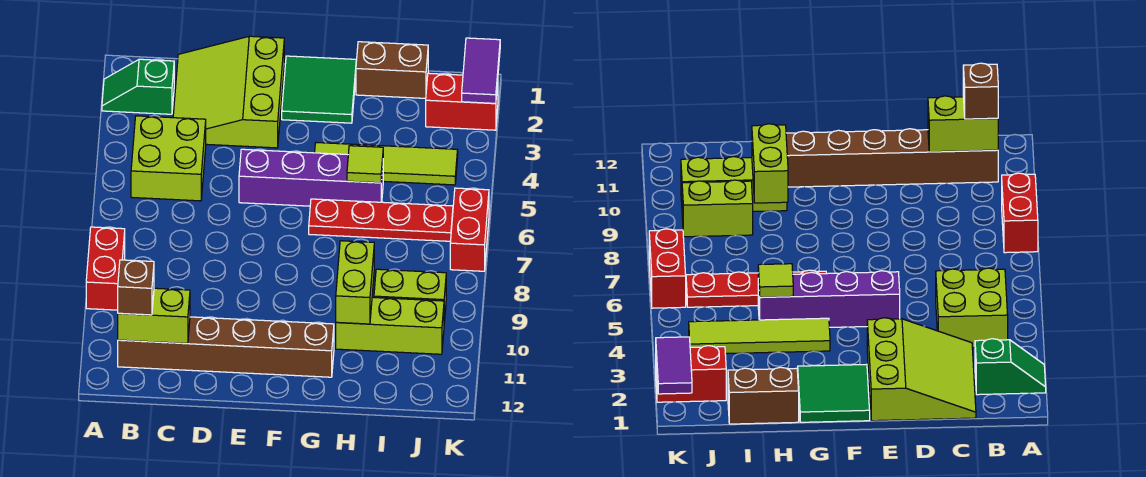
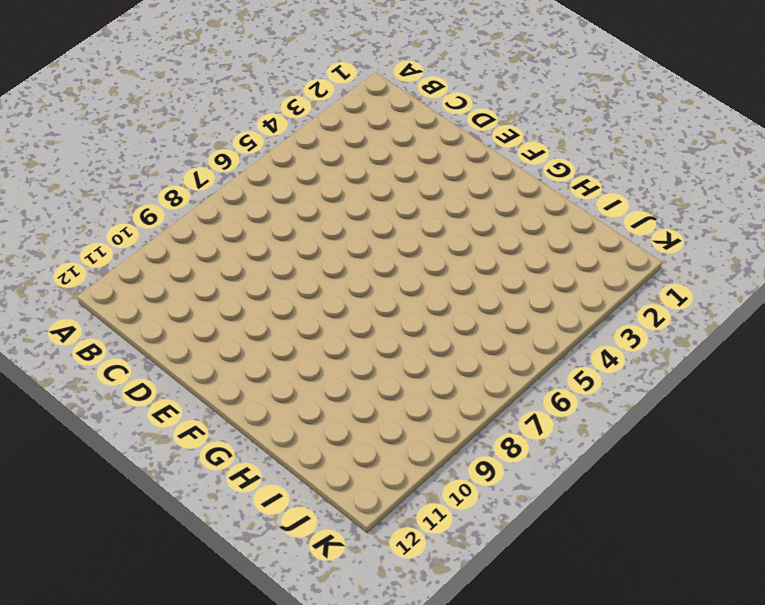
none -> green slope A2:B2 level 1 top B
none -> red brick A8:A9 level 1
none -> lime brick B4:C5 level 1

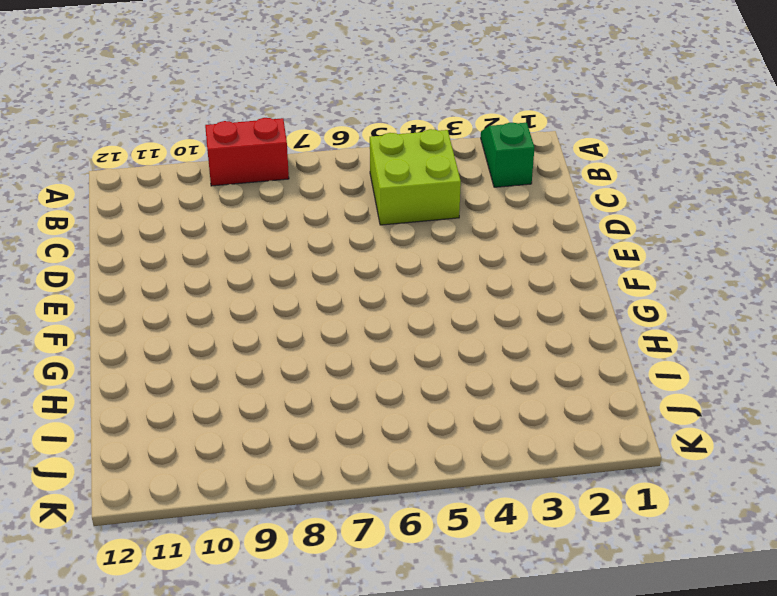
none -> brown brick B11:G11 level 1
none -> lime slope C1:E3 level 1 top E
none -> purple brick E5:H5 level 1

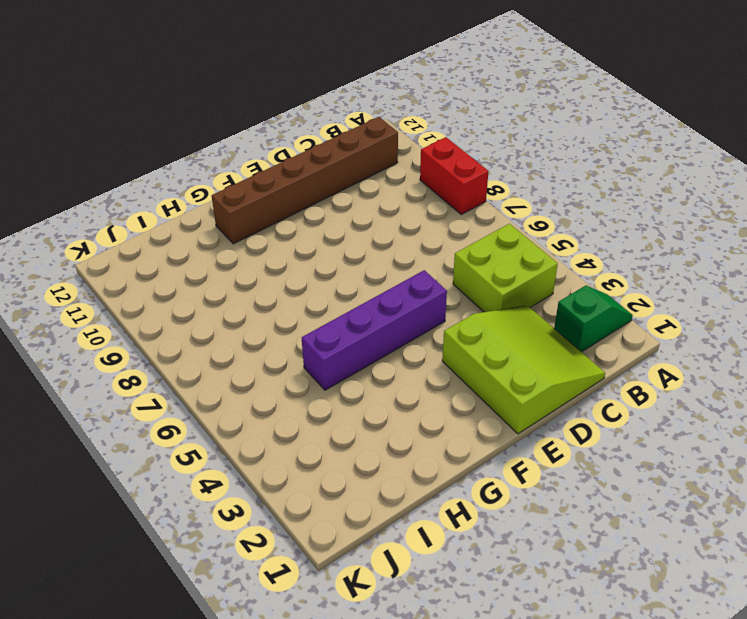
none -> green tile F1:G2 level 1
none -> lime tile G4:J4 level 1
none -> red plate G6:J6 level 1

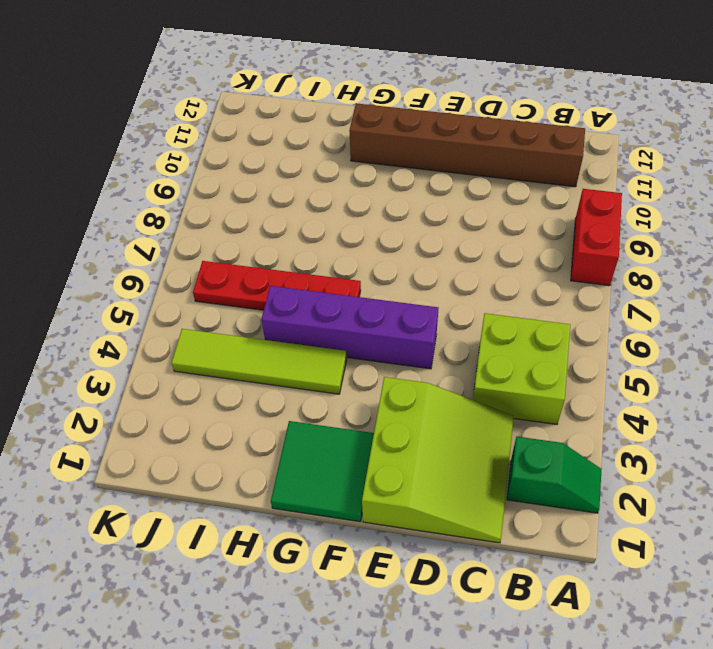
none -> brown brick H1:I1 level 1
none -> lime brick H10:J10 level 1
none -> lime brick I9:J9 level 1

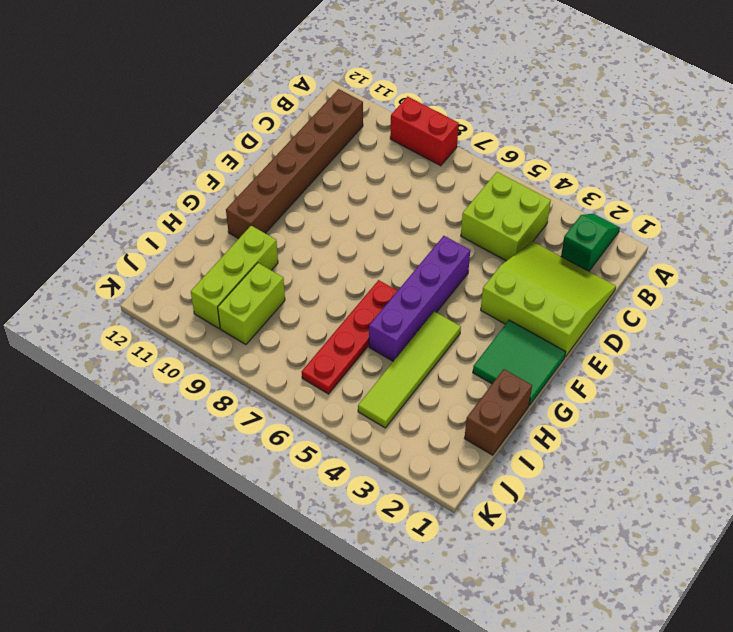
none -> red brick J2:K2 level 1
none -> red brick K6:K7 level 1
none -> lime brick B11:C11 level 2

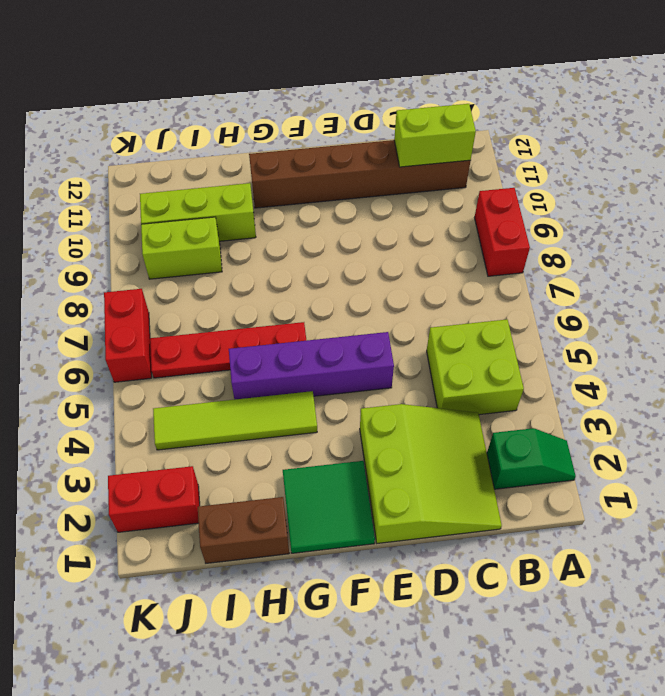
none -> lime tile H5 level 2
none -> lime brick H9:H10 level 2
none -> purple tile K1:K2 level 2

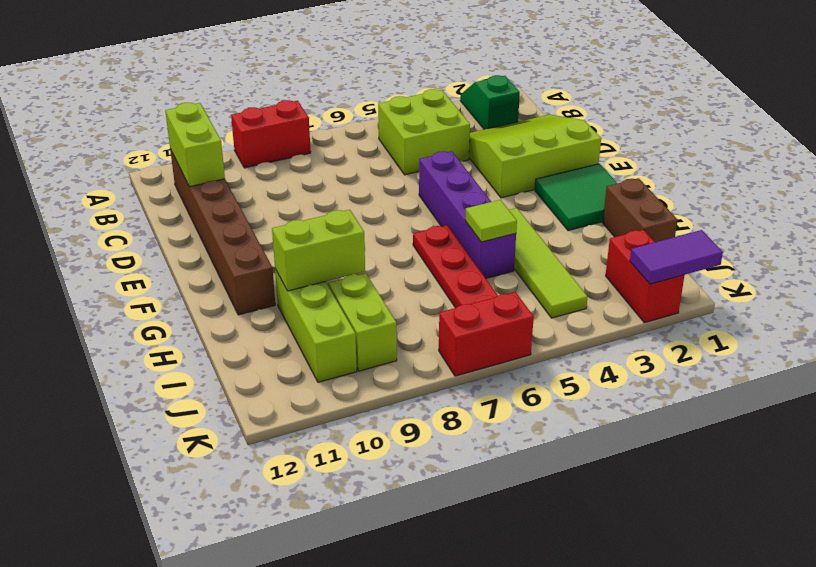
none -> brown brick B11 level 3

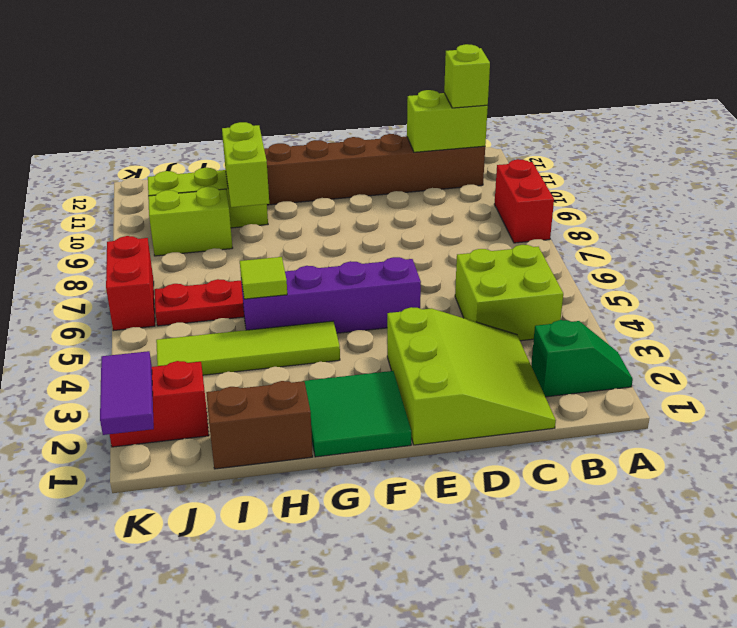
lime brick B11 level 3 -> brown brick B11 level 3

